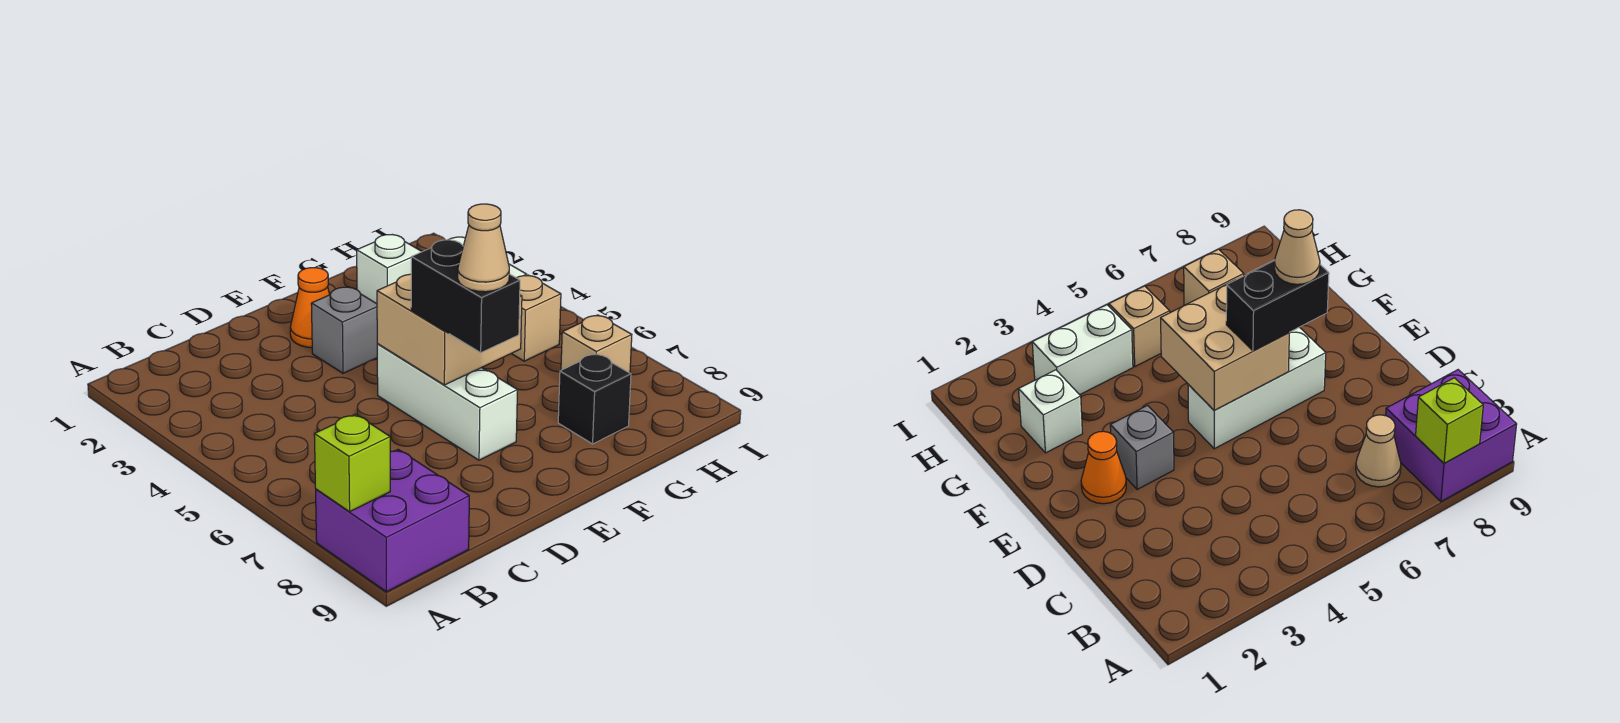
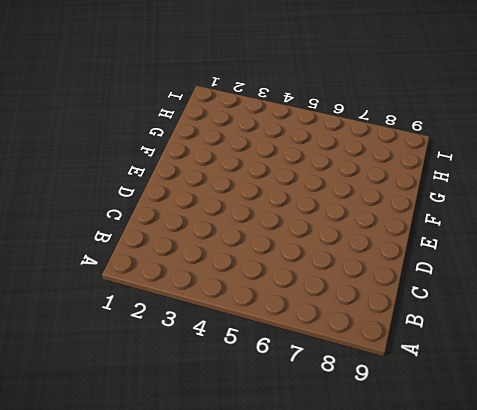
none -> purple brick A8:B9 level 1
none -> tan cone B7 level 1
none -> orange cone E2 level 1

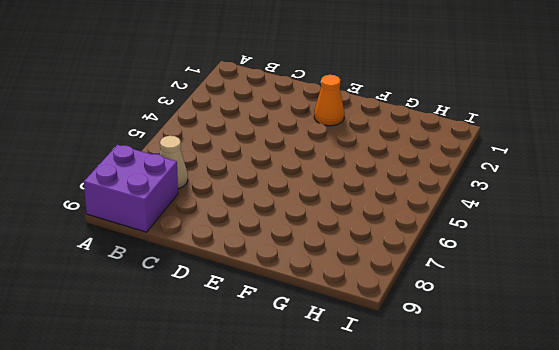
none -> grey brick E3 level 1
none -> white brick E5:E7 level 1
none -> white brick G2 level 1

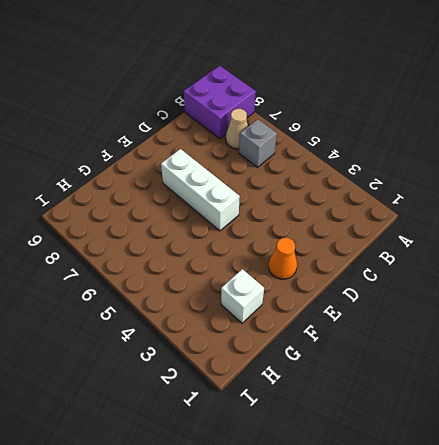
grey brick B6 level 1 -> grey brick E3 level 1
none -> black brick G8 level 1
none -> white brick H3:H4 level 1
none -> tan brick H5 level 1

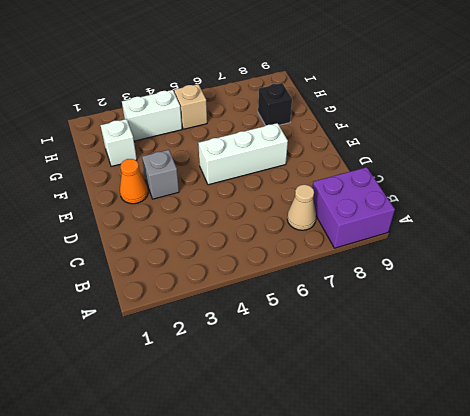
none -> tan brick H7 level 1
none -> lime brick A8 level 2
none -> tan brick E5:F6 level 2

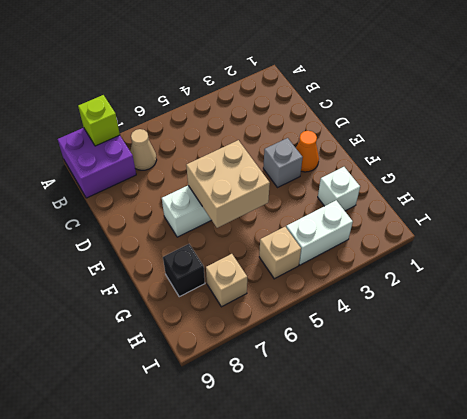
none -> black brick E6:E7 level 3
none -> tan cone E7 level 4

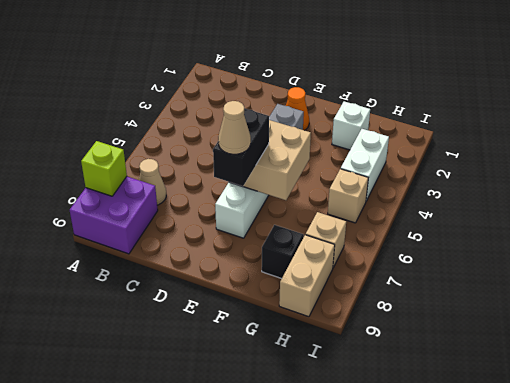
tan brick H8:H9 level 1 -> none

